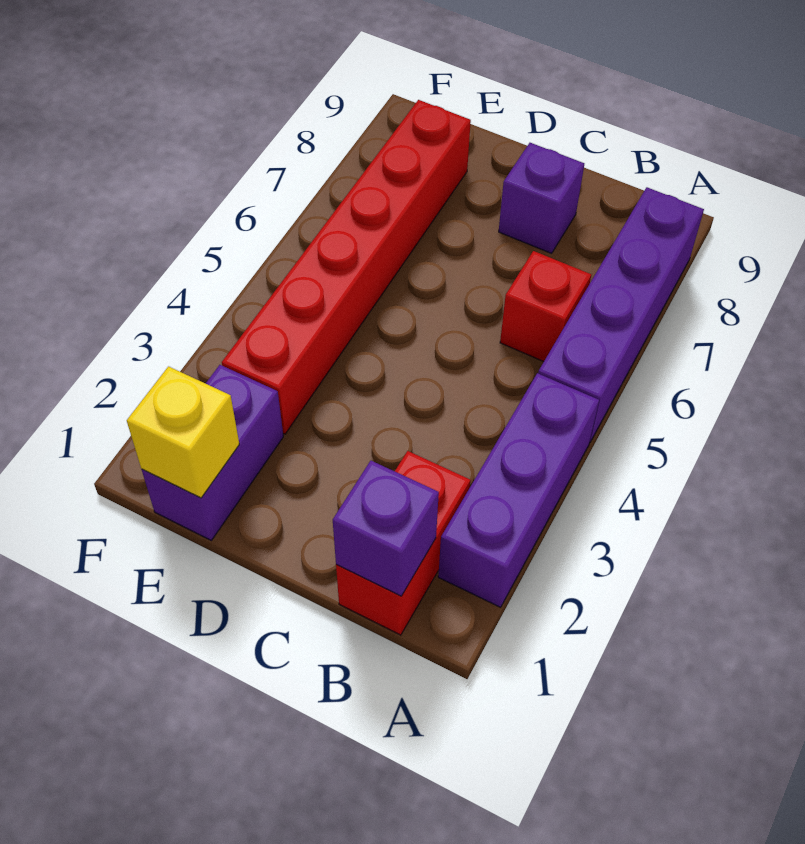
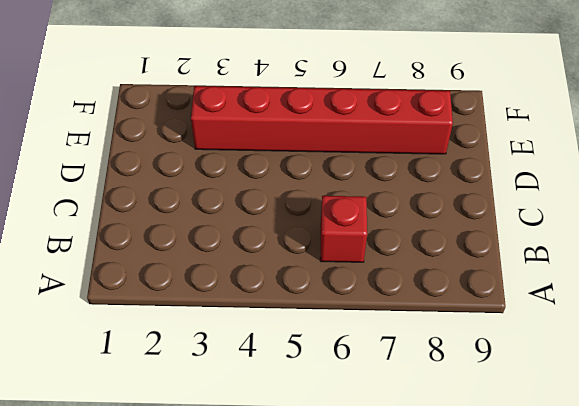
none -> purple brick A2:A4 level 1
none -> purple brick A5:A8 level 1

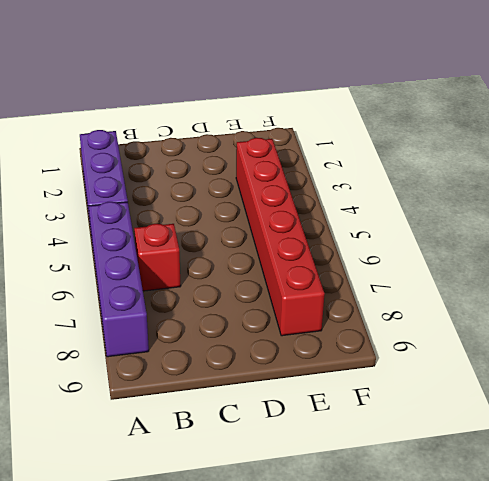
none -> red brick B1:B2 level 1
none -> purple brick C8 level 1

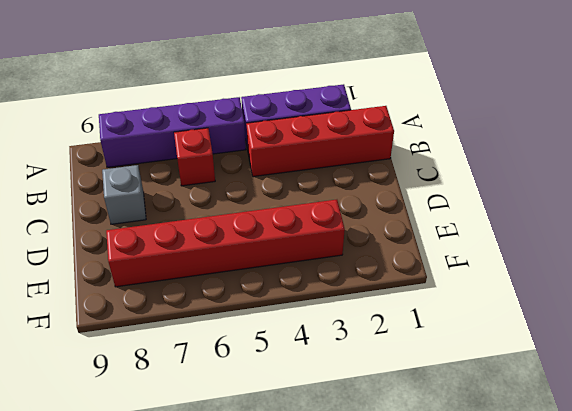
red brick B1:B4 level 1 -> red brick B1:B2 level 1
grey brick C8 level 1 -> purple brick C8 level 1
none -> purple brick E1:E2 level 1
none -> purple brick B1 level 2

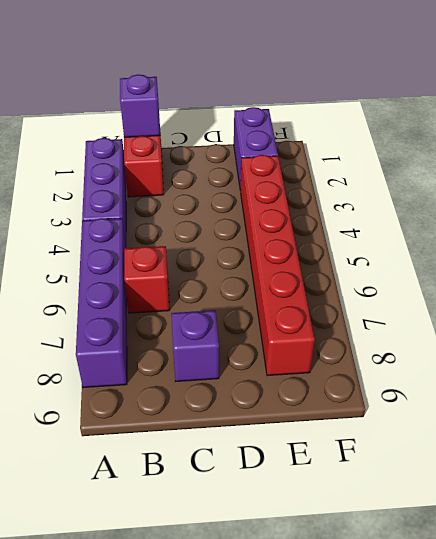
none -> yellow brick E1 level 2

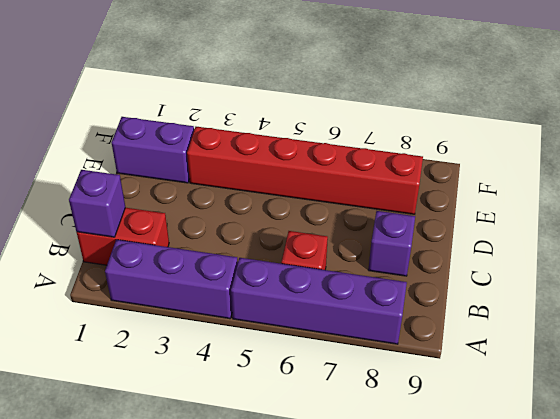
none -> yellow brick E1 level 2

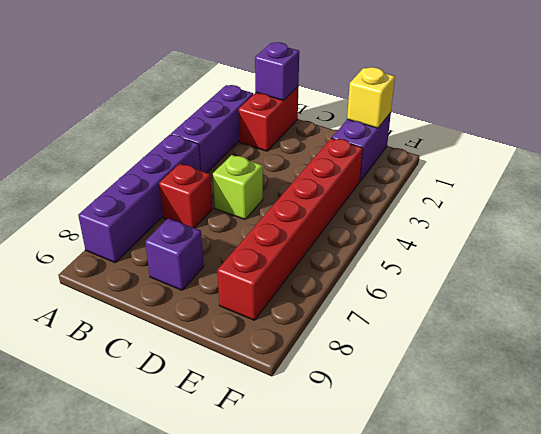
lime brick C5 level 1 -> none

